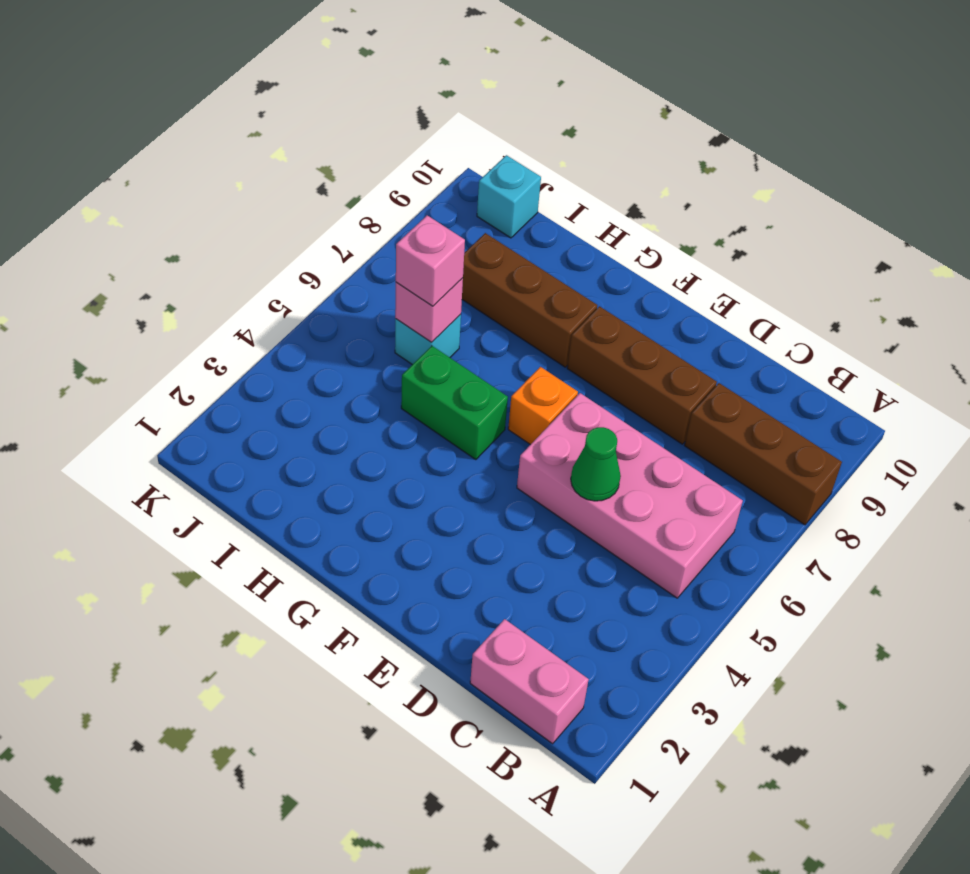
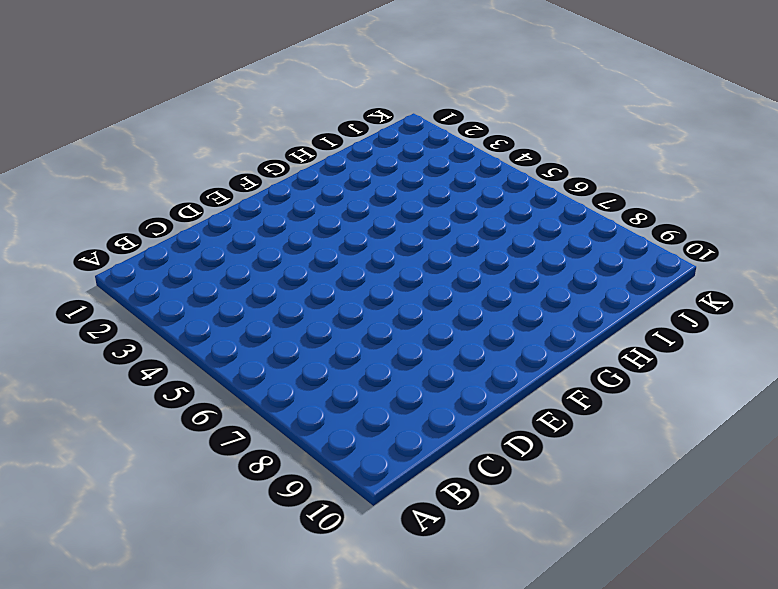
none -> brown brick A8:C8 level 1
none -> pink brick B1:C1 level 1
none -> pink brick B5:E6 level 1

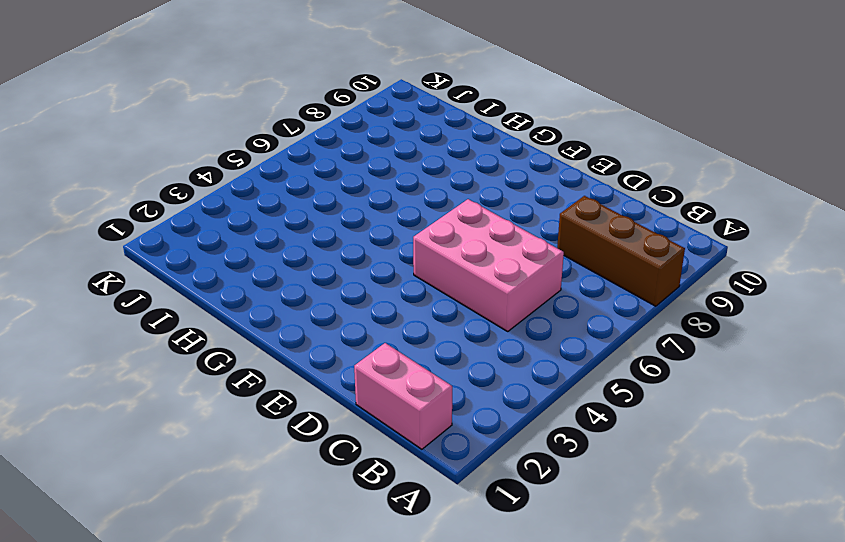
pink brick C5:E6 level 1 -> pink brick B5:E6 level 1
none -> brown brick D8:F8 level 1
none -> orange brick F6 level 1
none -> green brick G5:H5 level 1

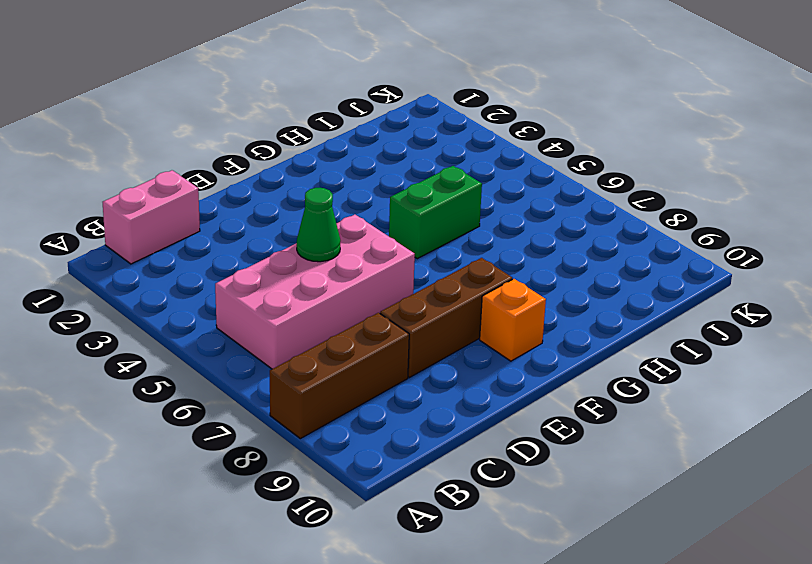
orange brick F9 level 1 -> orange brick F6 level 1
none -> brown brick G8:I8 level 1
none -> cyan brick I6 level 1
none -> cyan brick J10 level 1

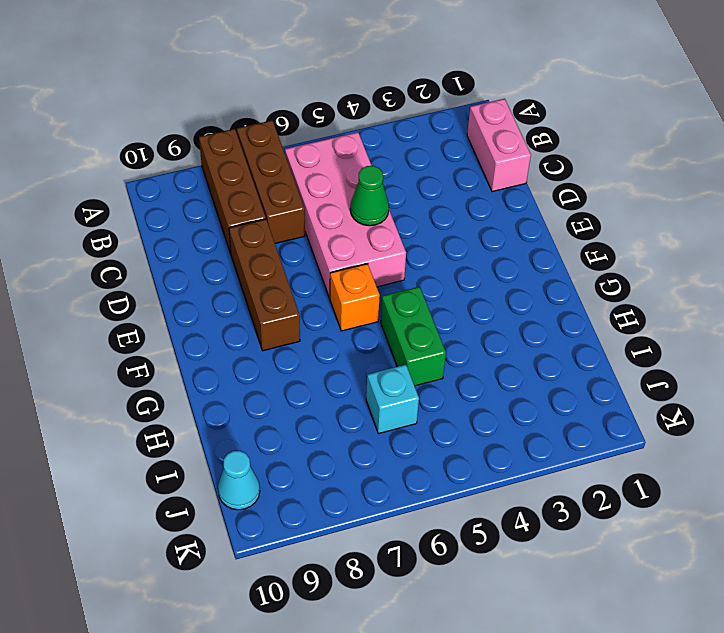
brown brick A7:C7 level 1 -> brown brick G8:I8 level 1
cyan cone J10 level 1 -> cyan brick J10 level 1
none -> pink brick I6 level 2
none -> pink brick I6 level 3

